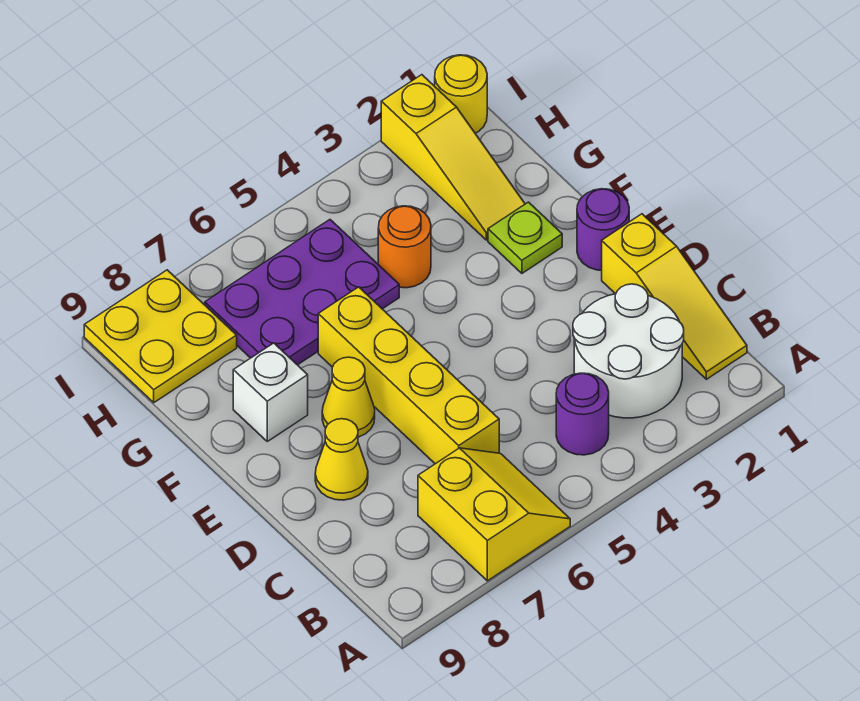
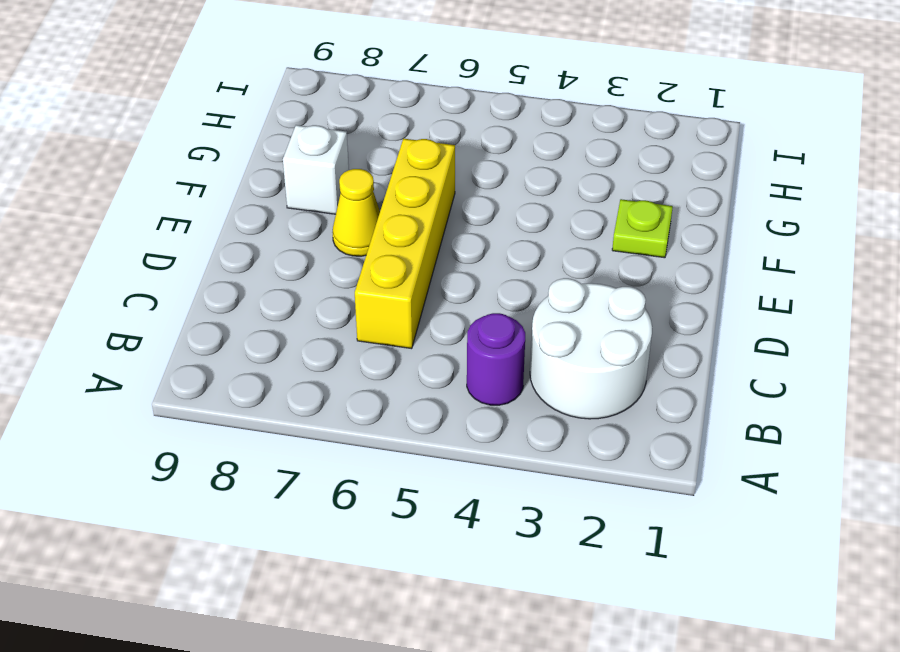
none -> yellow slope A6:B7 level 1 top 7
none -> yellow slope B1:D1 level 1 top D
none -> yellow cone D8 level 1

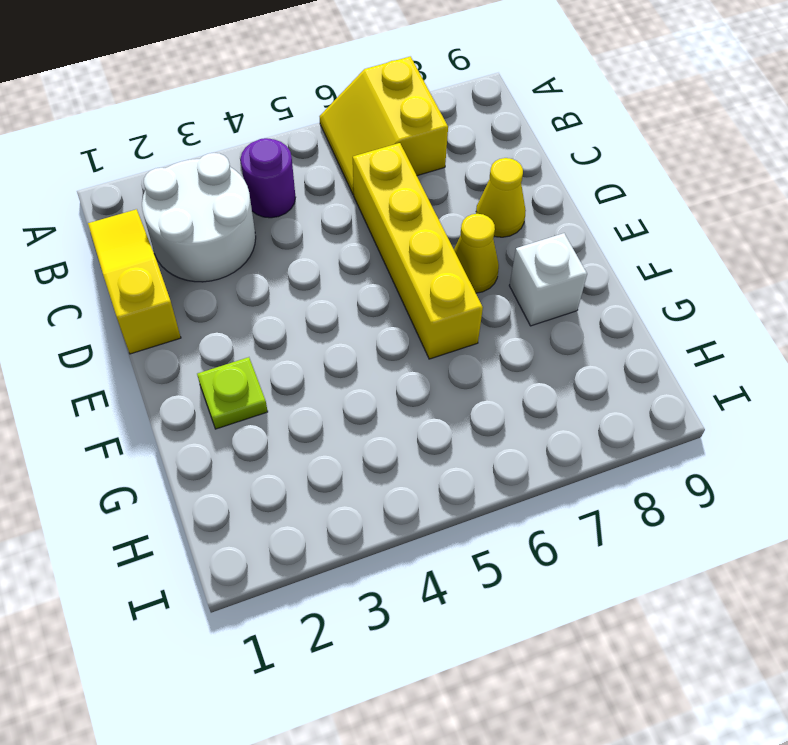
none -> purple round brick E1 level 1
none -> yellow slope G2:I2 level 1 top I
none -> orange round brick G4 level 1

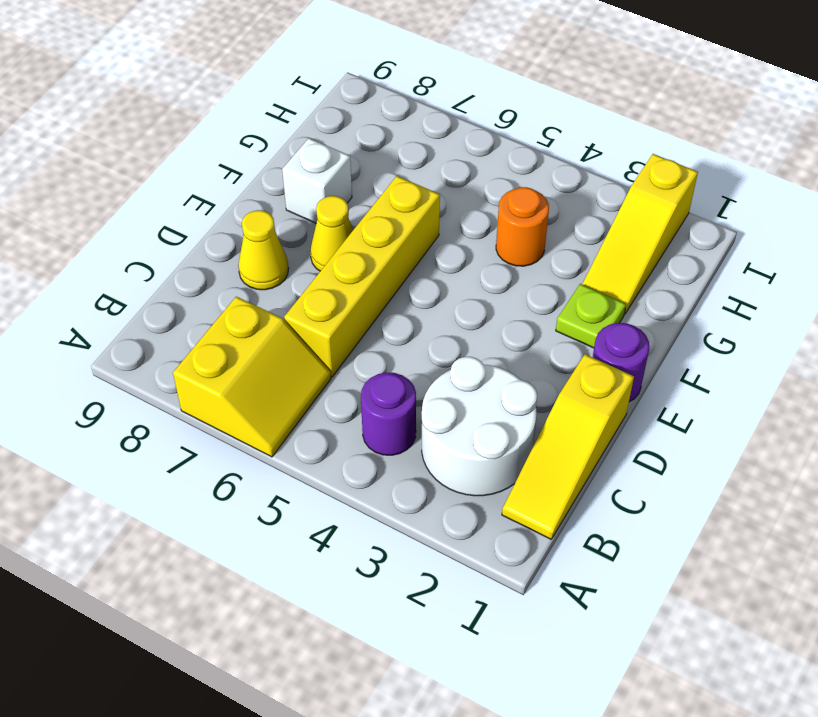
none -> purple plate G5:H7 level 1
none -> yellow plate H8:I9 level 1
none -> yellow round brick I1 level 1

